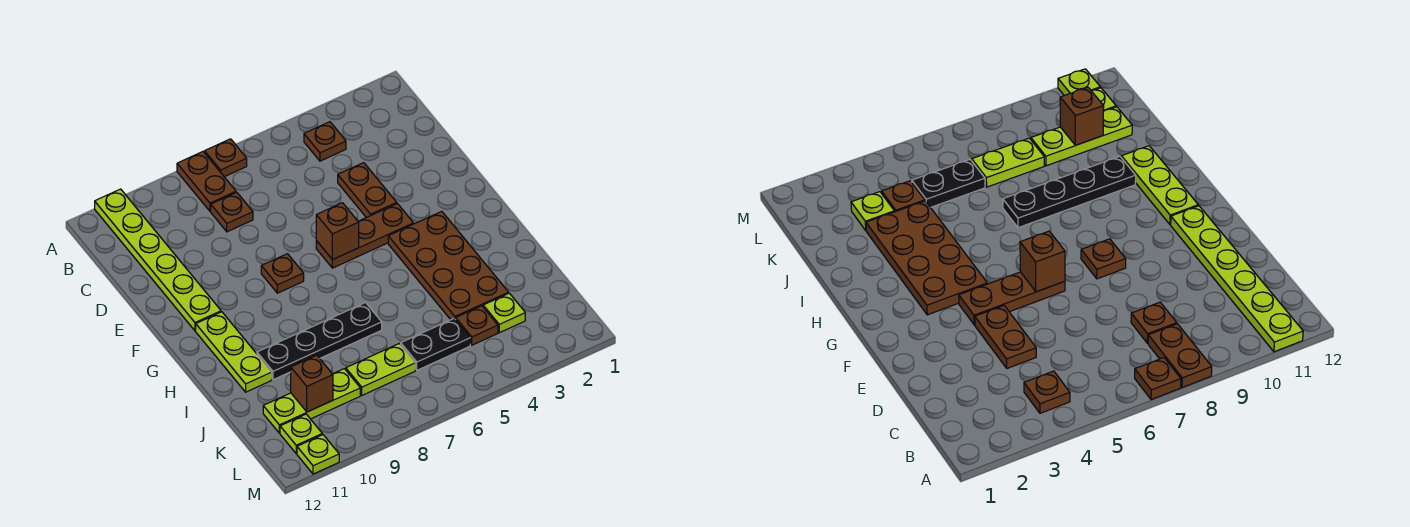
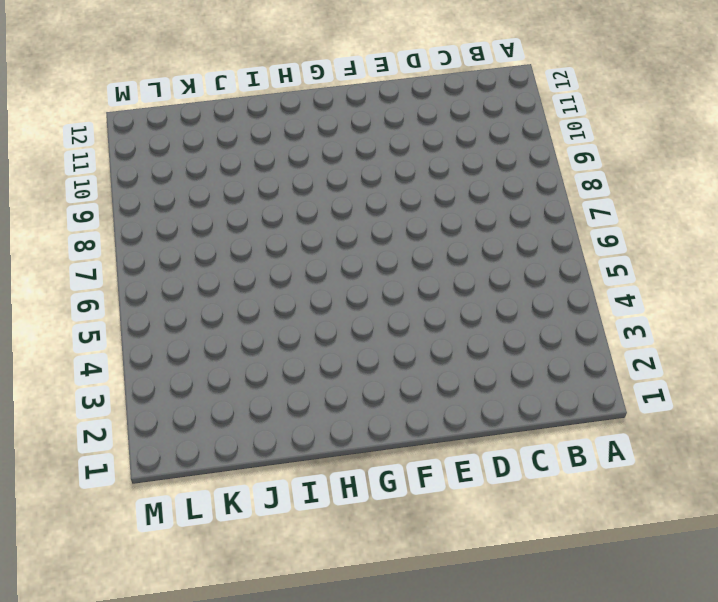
none -> brown plate A7 level 1
none -> brown plate A8:B8 level 1
none -> lime plate A11:F11 level 1

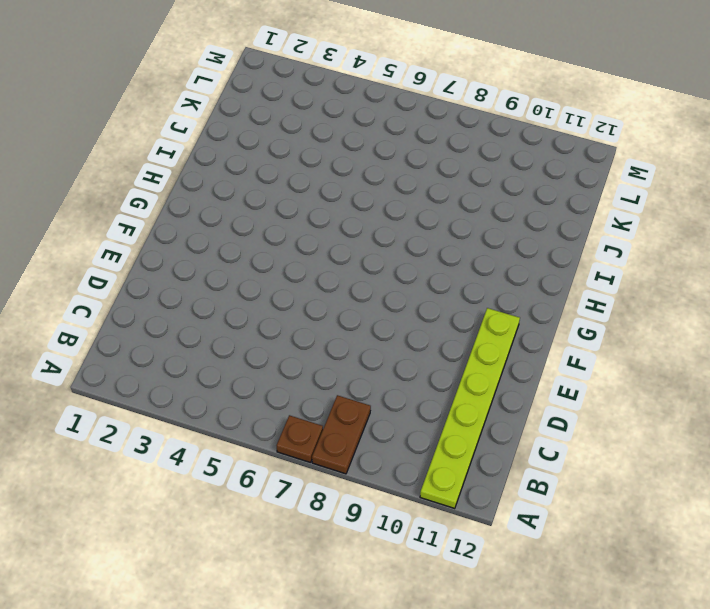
none -> brown plate B4 level 1
none -> brown plate C8 level 1
none -> brown plate D4:E4 level 1

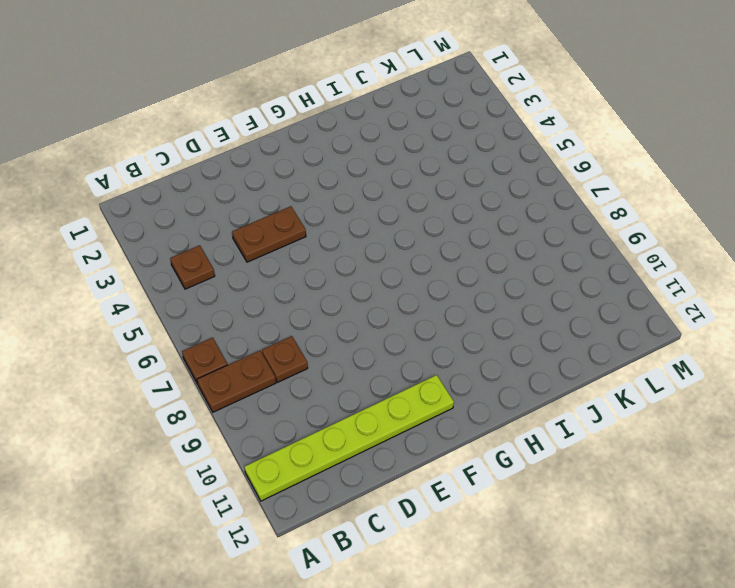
none -> brown plate F4:F6 level 1
none -> brown plate F8 level 1
none -> brown plate G3:J4 level 1

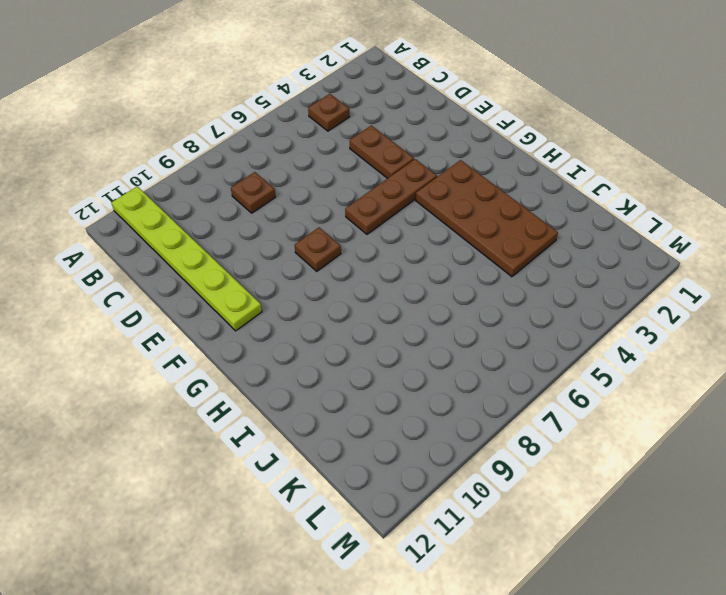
none -> brown plate A7 level 1
none -> brown plate A8:B8 level 1
none -> lime plate G11:I11 level 1

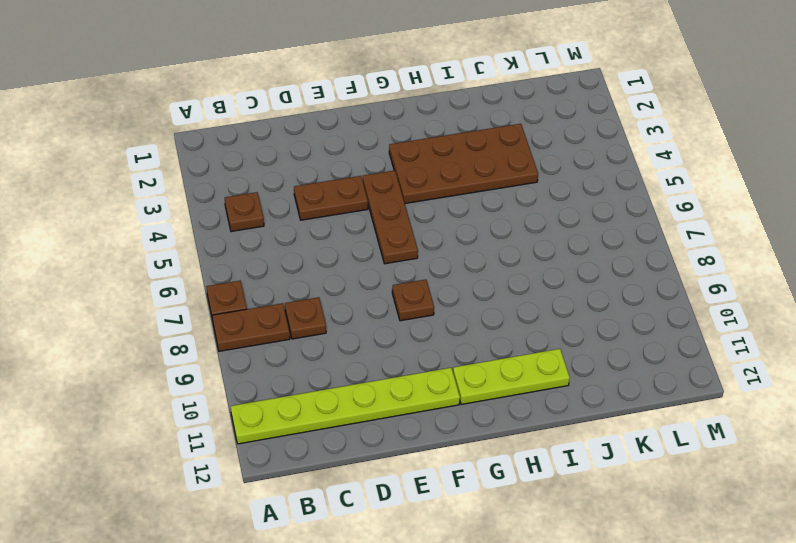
none -> black plate I7:I10 level 1
none -> lime plate K3 level 1
none -> brown plate K4 level 1

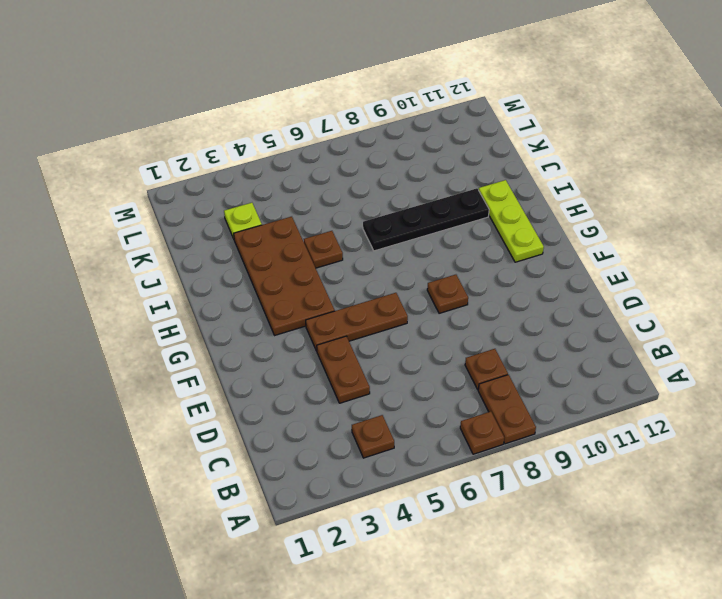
brown plate I5 level 1 -> brown plate K4 level 1
none -> lime plate A11:F11 level 1
none -> black plate K5:K6 level 1
none -> lime plate K7:K8 level 1

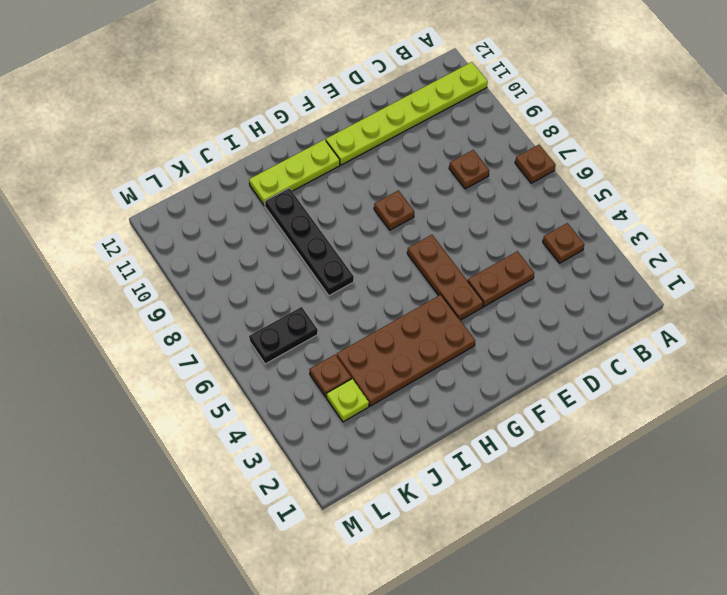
black plate K6:L6 level 1 -> black plate K5:K6 level 1
none -> brown plate A8:B8 level 1
none -> lime plate K7:K8 level 1
none -> lime plate K9:K11 level 1

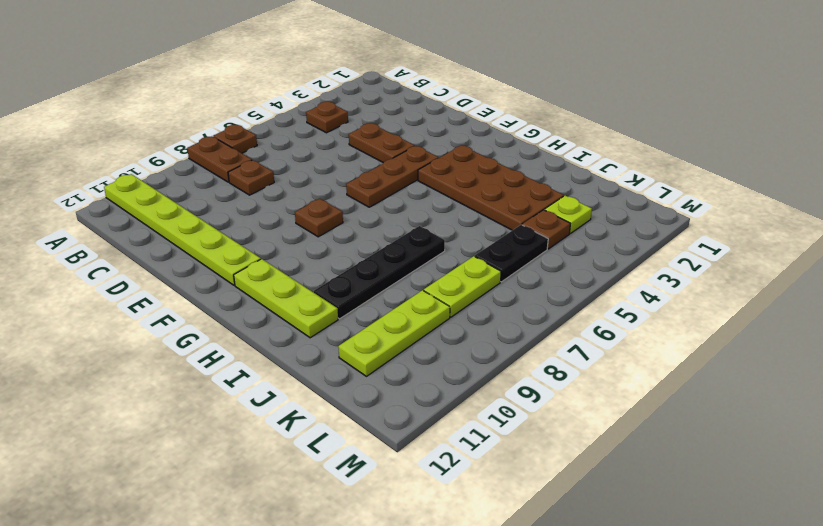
none -> lime plate L11 level 1
none -> lime plate M11 level 1
none -> brown brick F6 level 2

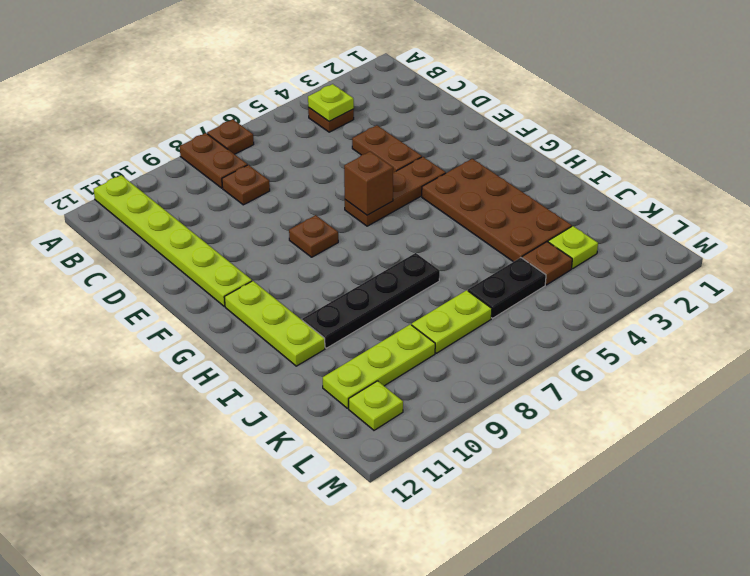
lime plate B4 level 2 -> lime plate M11 level 1
none -> brown brick K10 level 2

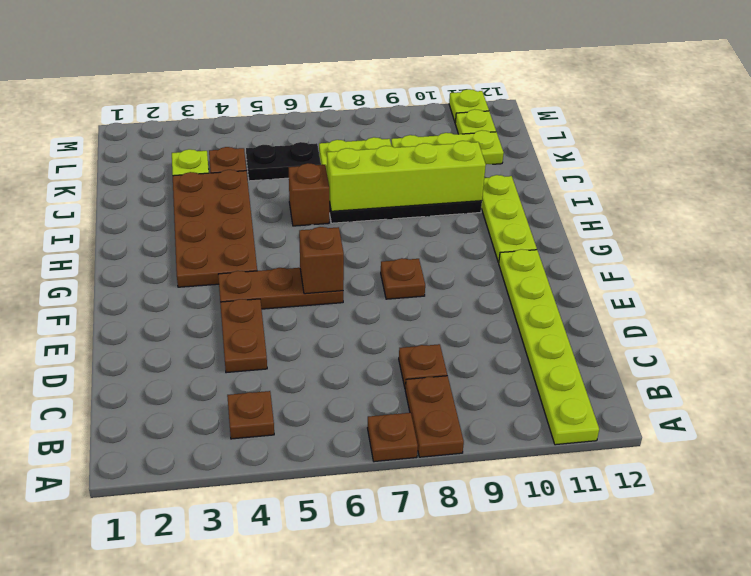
brown brick I6 level 1 -> brown brick K10 level 2
lime brick I7:I10 level 2 -> none

